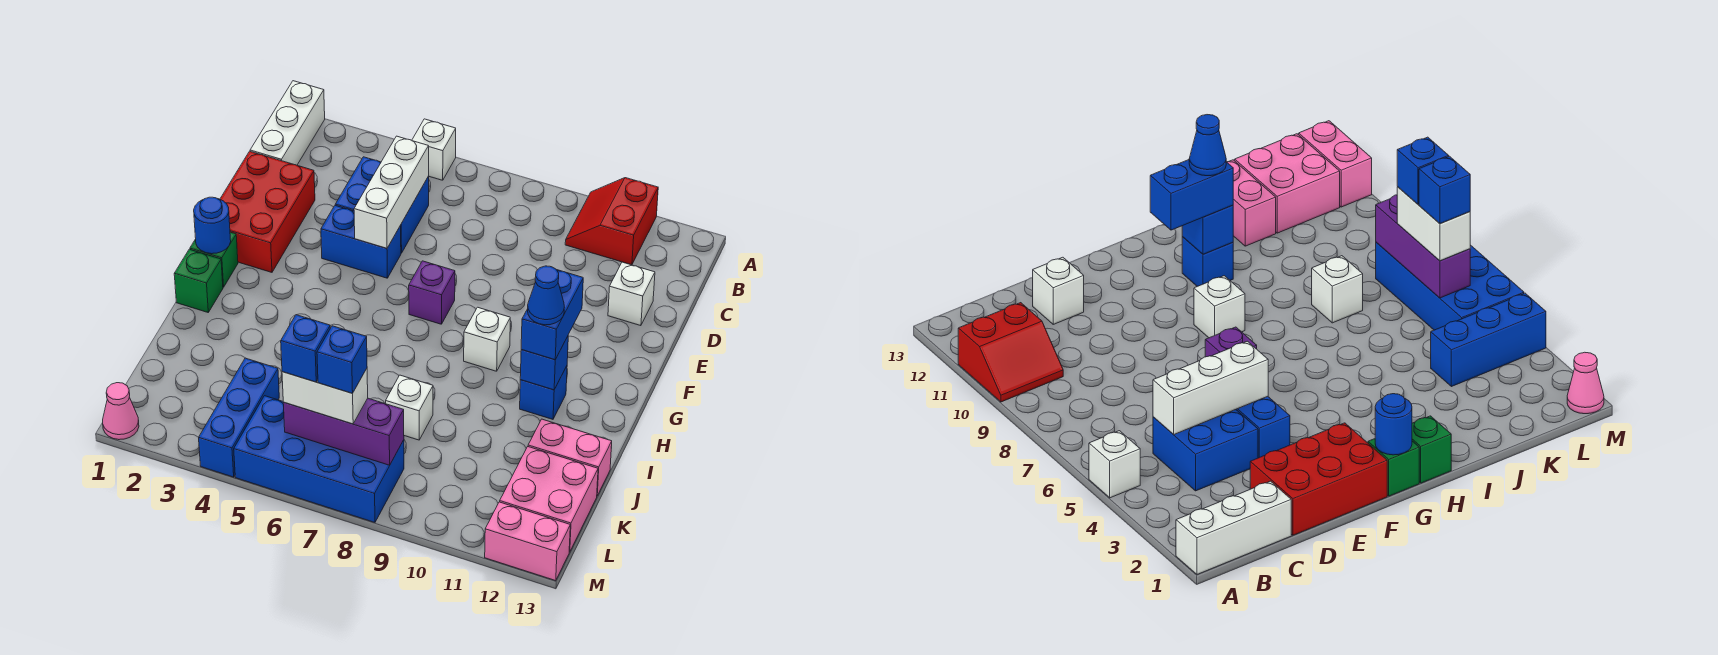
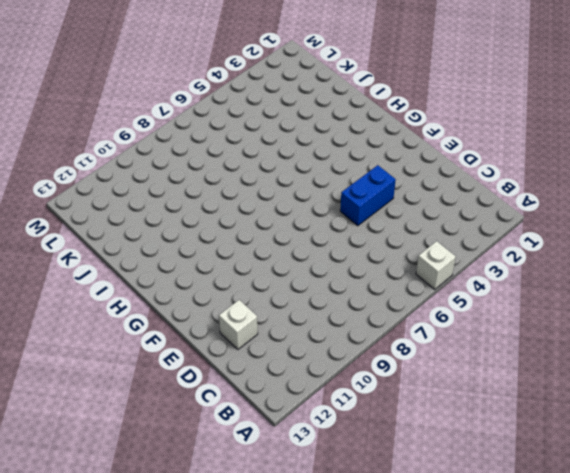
none -> white brick A1:C1 level 1
none -> red slope A10:B11 level 1 top 11
none -> blue brick C4:D5 level 1

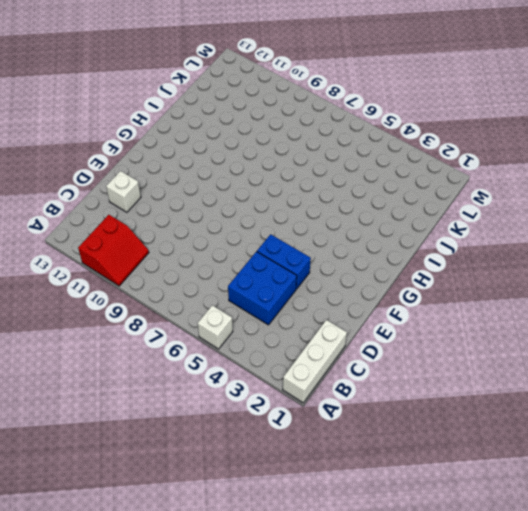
none -> red brick D1:F2 level 1
none -> purple brick F7 level 1
none -> green brick G1 level 1

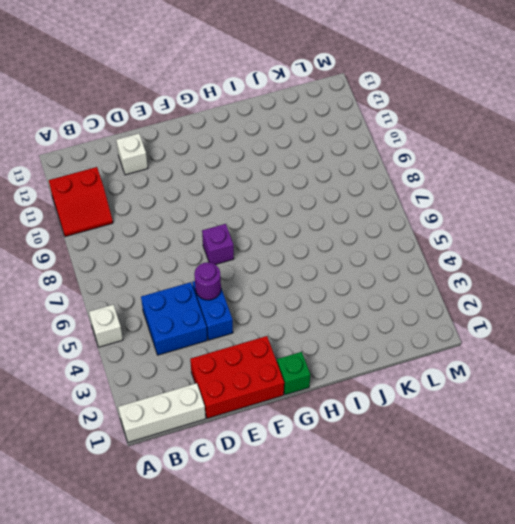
purple round brick E5 level 2 -> white brick C5:E5 level 2
none -> white brick G9 level 1
none -> green brick H1 level 1
none -> blue brick H11 level 1

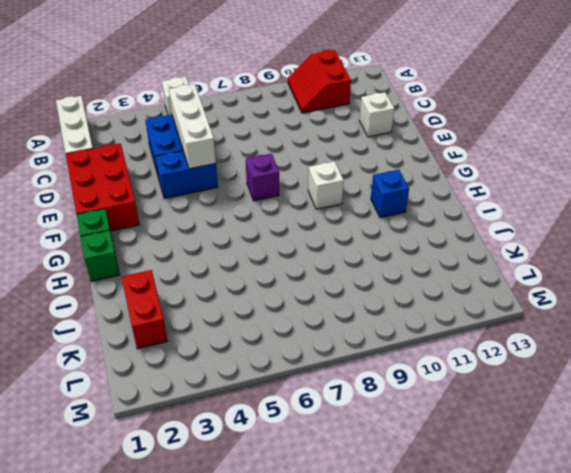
red brick J2:K2 level 1 -> none
none -> white brick J8 level 1
none -> pink brick J12:J13 level 1
none -> blue brick K4:M4 level 1

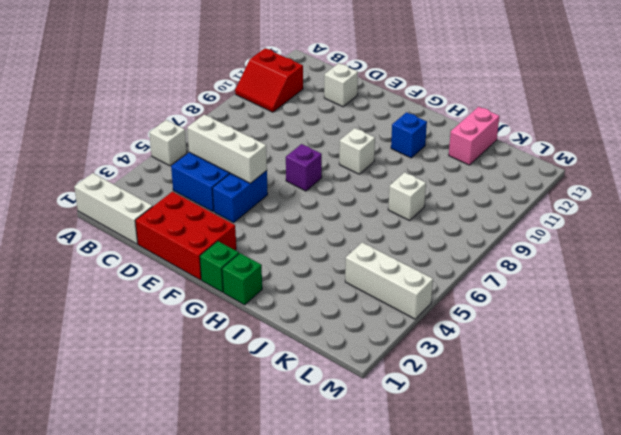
white brick K4:M4 level 1 -> blue brick K4:M4 level 1
none -> pink brick K12:L13 level 1
none -> blue brick L5:M8 level 1
none -> pink cone M1 level 1

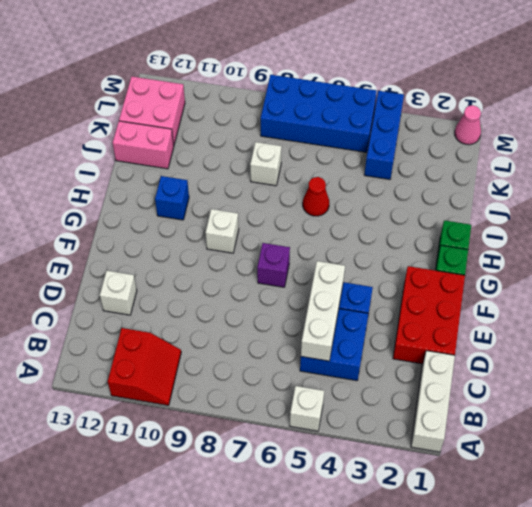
red cone I6 level 1 -> none
none -> pink brick M12:M13 level 1
none -> blue round brick G1 level 2
none -> blue brick H11 level 2

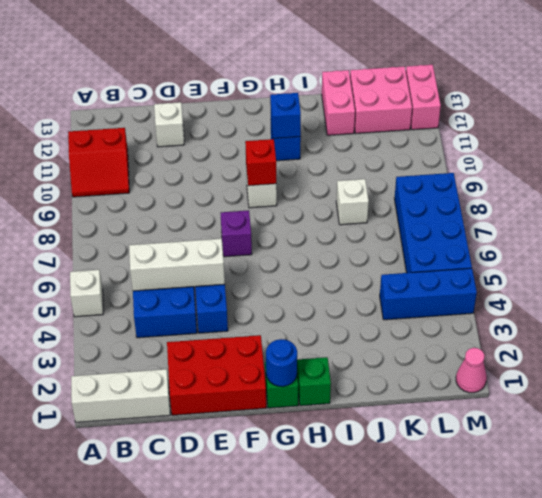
red brick G9 level 2 -> none
none -> purple brick L6:L8 level 2
none -> blue brick G11:H11 level 3
none -> white brick L6:L7 level 3

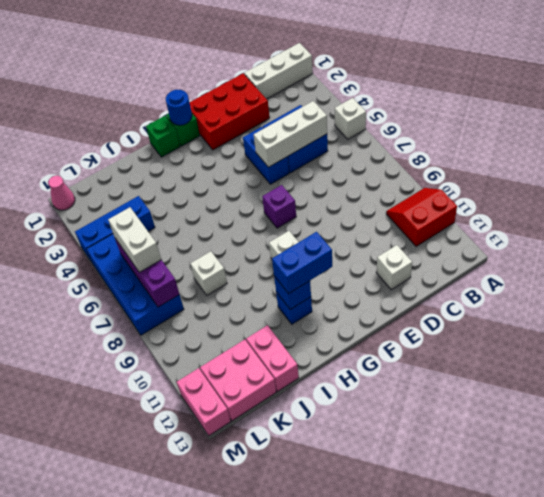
none -> blue cone H11 level 4
none -> blue brick L6 level 4
none -> blue brick L7 level 4

